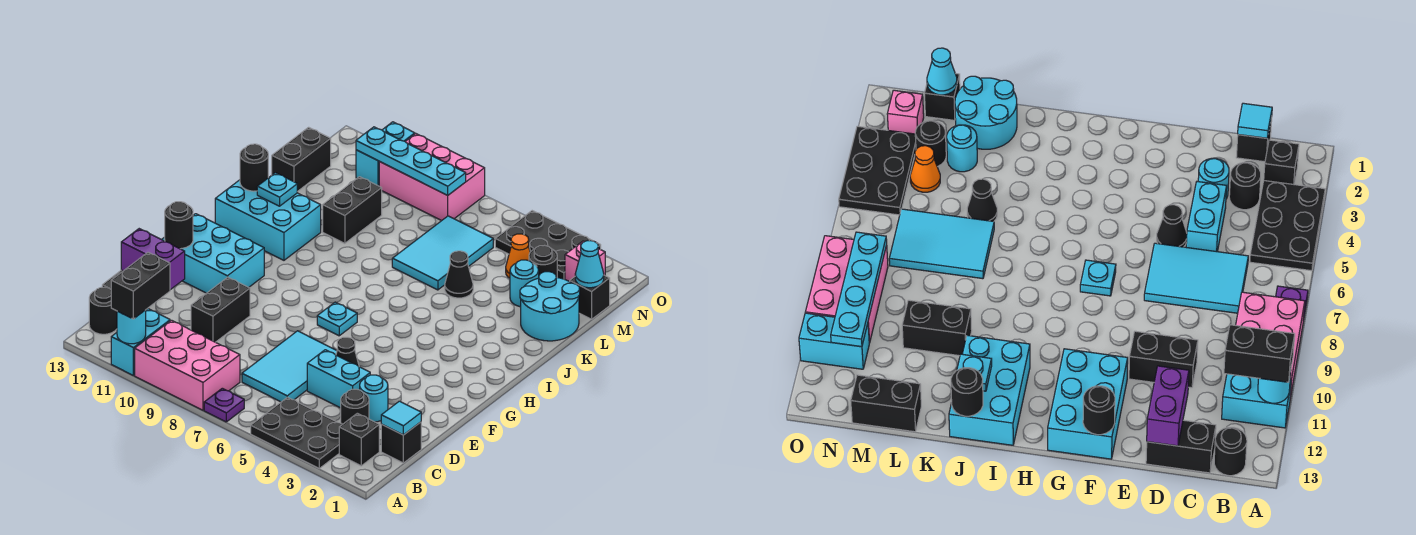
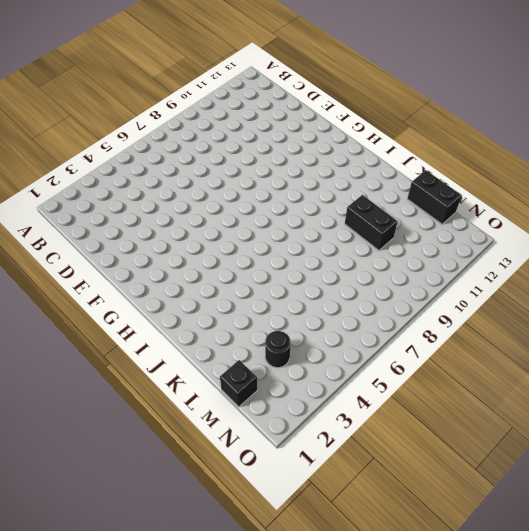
none -> black plate A3:B5 level 1
none -> purple plate A7 level 1
none -> pink brick A8:B10 level 1
none -> cyan brick A11:B11 level 1

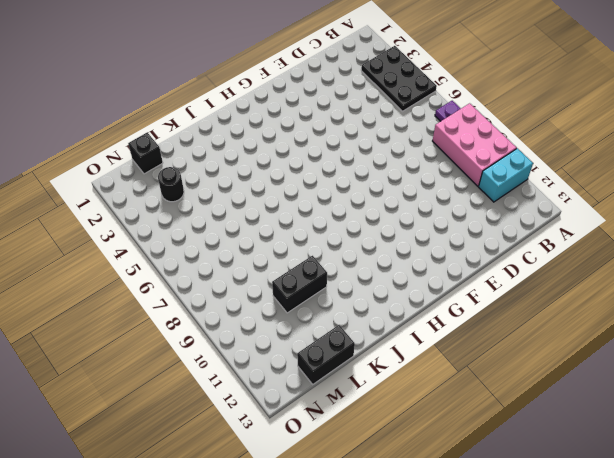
none -> black brick B2 level 1
none -> black round brick B13 level 1
none -> black brick C1 level 1
none -> black round brick C3 level 1

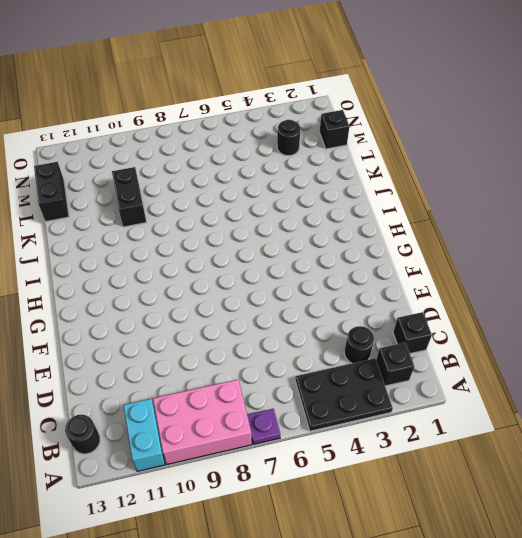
none -> cyan tile C6:E7 level 1
none -> black brick C13:D13 level 1
none -> cyan round brick D3 level 1
none -> cyan brick D4:D5 level 1

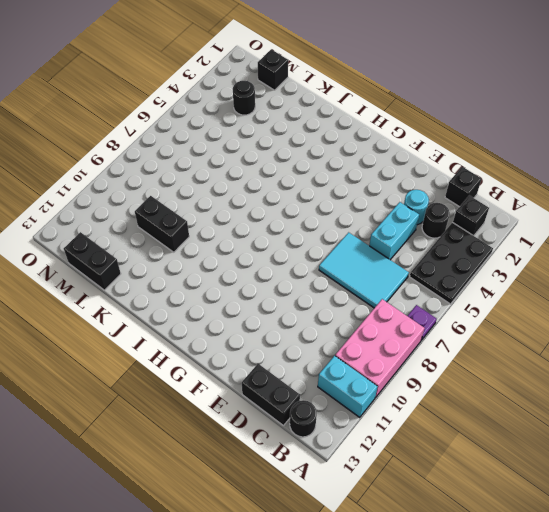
none -> black brick D10:E10 level 1
none -> black cone E5 level 1
none -> cyan brick F11:G13 level 1
none -> cyan plate G7 level 1

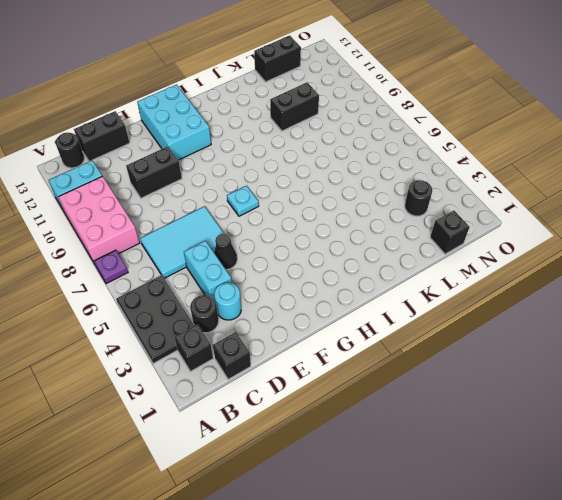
none -> cyan brick I11:J13 level 1
none -> cyan round brick K1:L2 level 1
none -> black cone K5 level 1
none -> cyan tile K6:M7 level 1

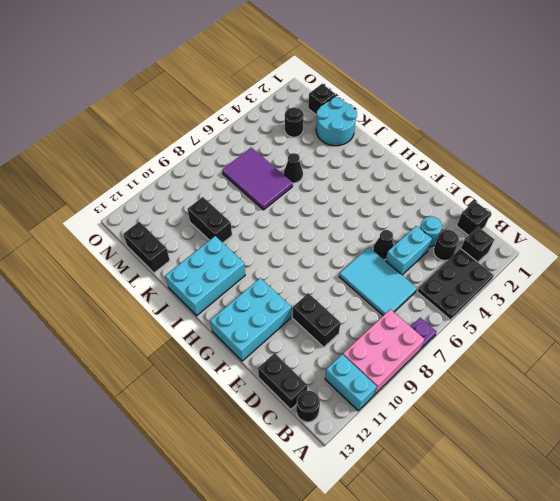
purple tile K6:M7 level 1 -> cyan tile K6:M7 level 1
none -> cyan plate G7 level 1
none -> cyan round brick L3 level 1
none -> orange cone M4 level 1
none -> pink brick N2 level 1

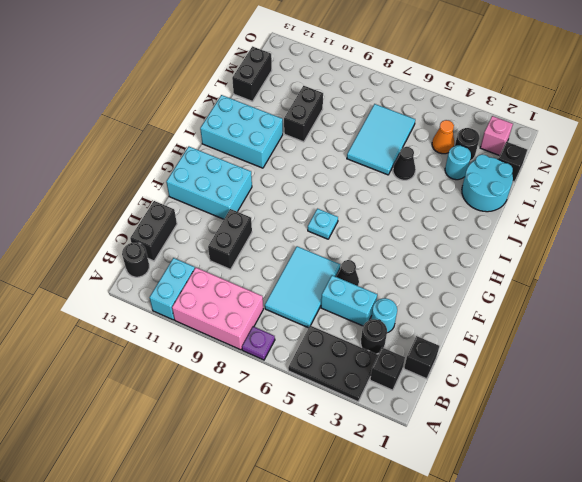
none -> black plate N3:O5 level 1
none -> pink brick N8:O10 level 1
none -> cyan brick N11:O11 level 1
none -> cyan round brick A11 level 2

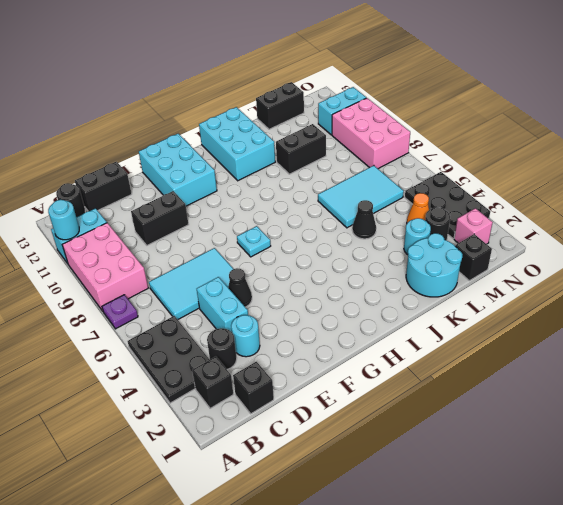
none -> cyan tile C1 level 2
none -> purple brick D12:D13 level 2
none -> black round brick F13 level 2
none -> cyan plate J12 level 2

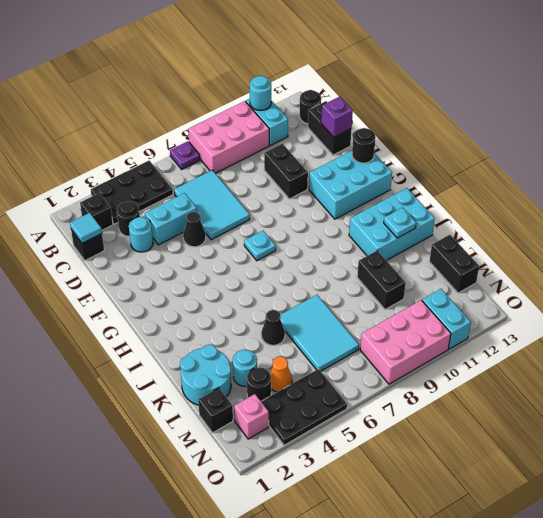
purple brick D13 level 2 -> purple brick D12:D13 level 2
none -> black round brick J13 level 2
none -> cyan cone M1 level 2
none -> cyan plate N8:N11 level 2
none -> black brick A11:B11 level 3

